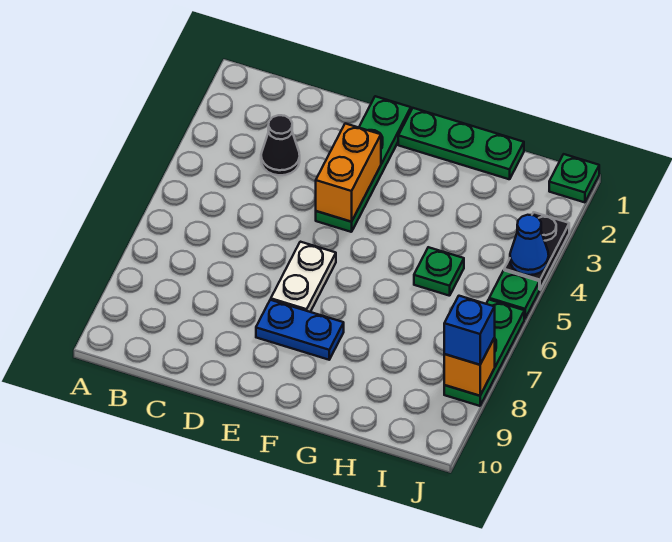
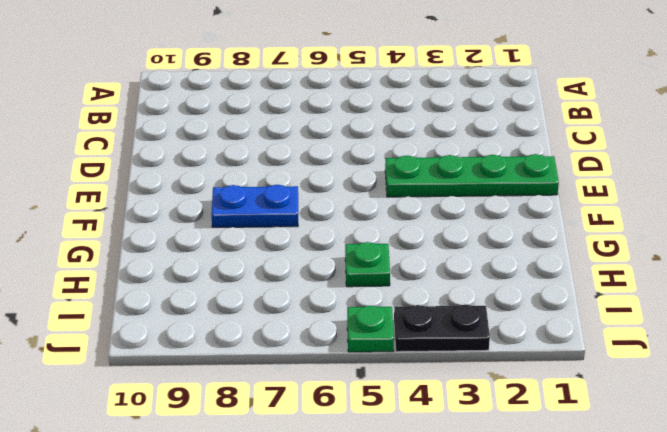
blue plate F7:F8 level 1 -> blue plate E8:F8 level 1
none -> black cone C3 level 1
none -> white plate E6:E7 level 1
none -> green plate F1:H1 level 1

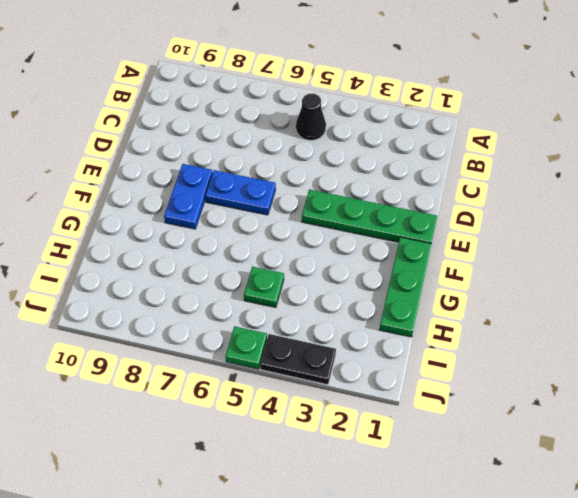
black cone B5 level 1 -> black cone C3 level 1
blue plate E6:E7 level 1 -> white plate E6:E7 level 1
none -> green plate J1 level 1
none -> green plate J6:J8 level 1
none -> orange brick E3:E4 level 2

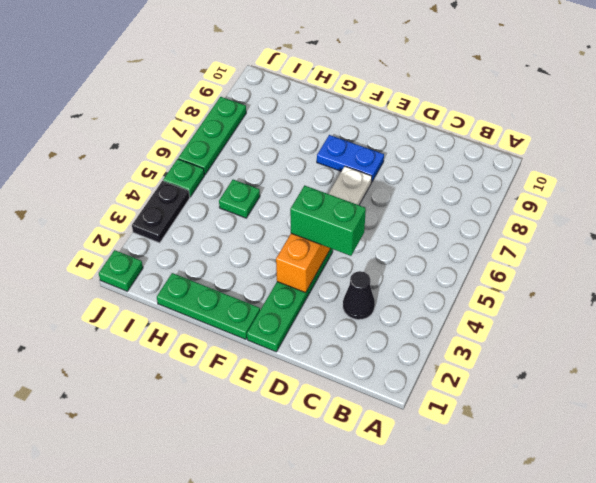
green brick D4:E4 level 3 -> none
none -> blue cone J4 level 2
none -> orange brick J8 level 2
none -> blue brick J8 level 3

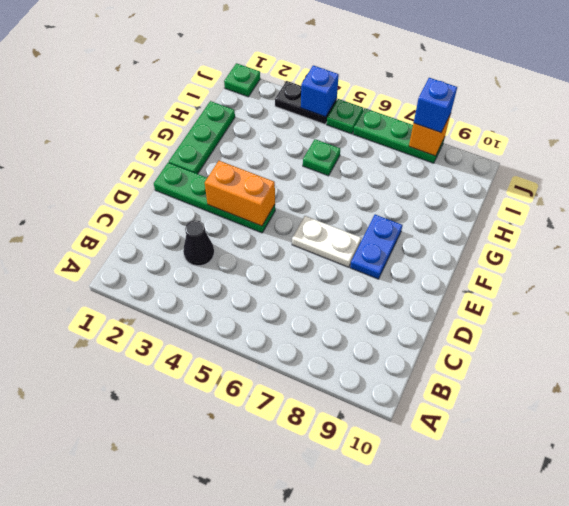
blue brick J4 level 2 -> blue cone J4 level 2

